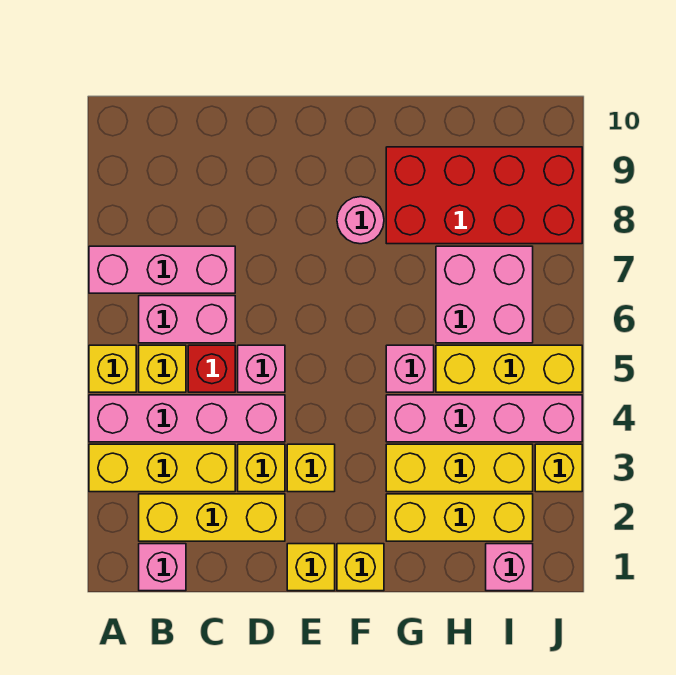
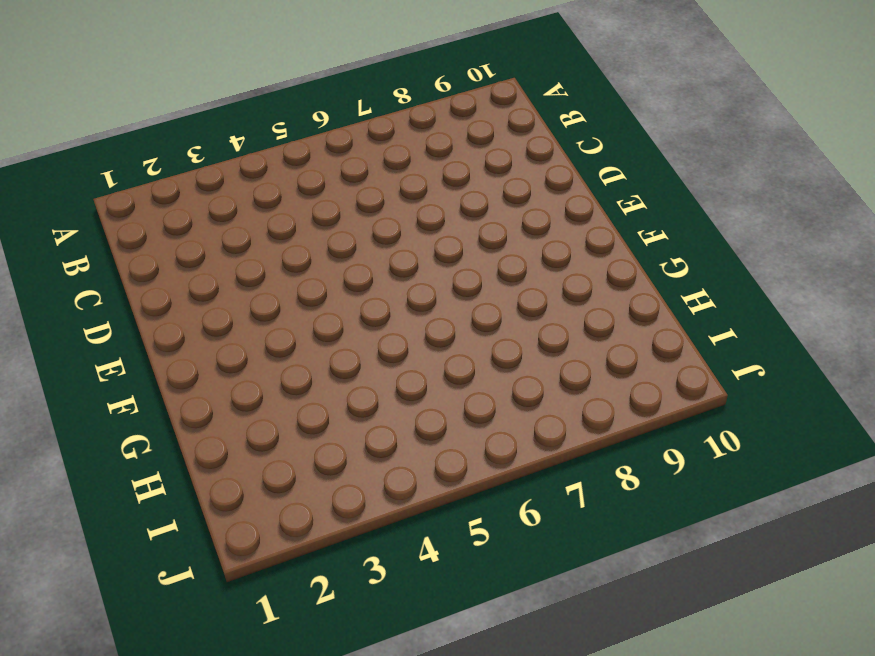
none -> yellow brick A3:C3 level 1
none -> pink brick A4:D4 level 1
none -> yellow brick A5 level 1

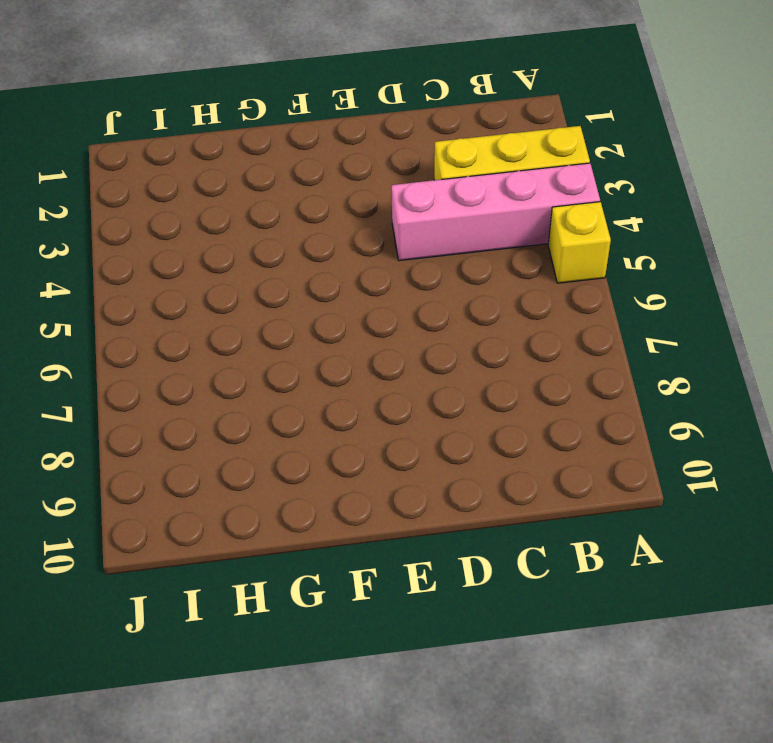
none -> pink brick A7:C7 level 1
none -> pink brick B1 level 1
none -> yellow brick B2:D2 level 1

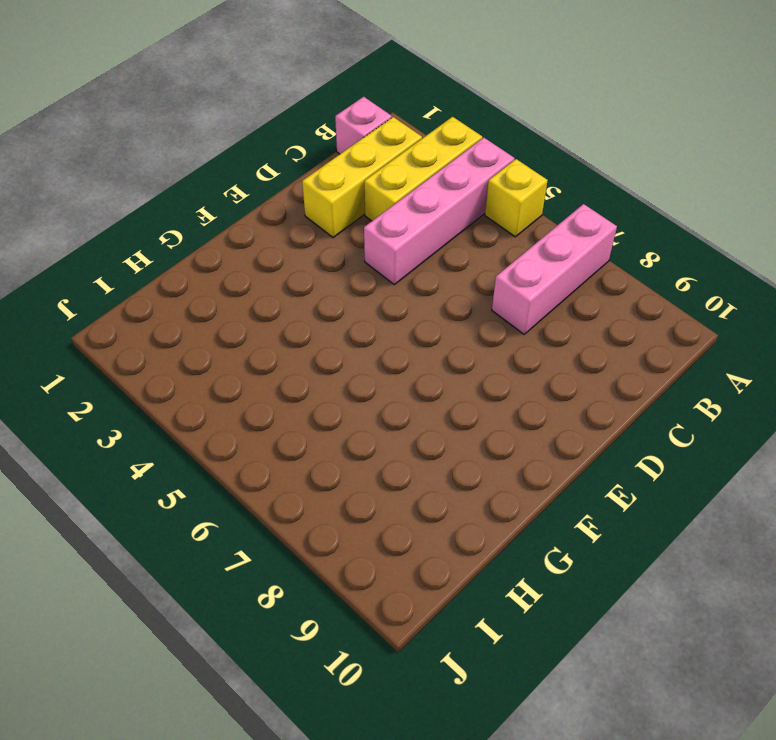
none -> yellow brick B5 level 1
none -> pink brick B6:C6 level 1
none -> red brick C5 level 1

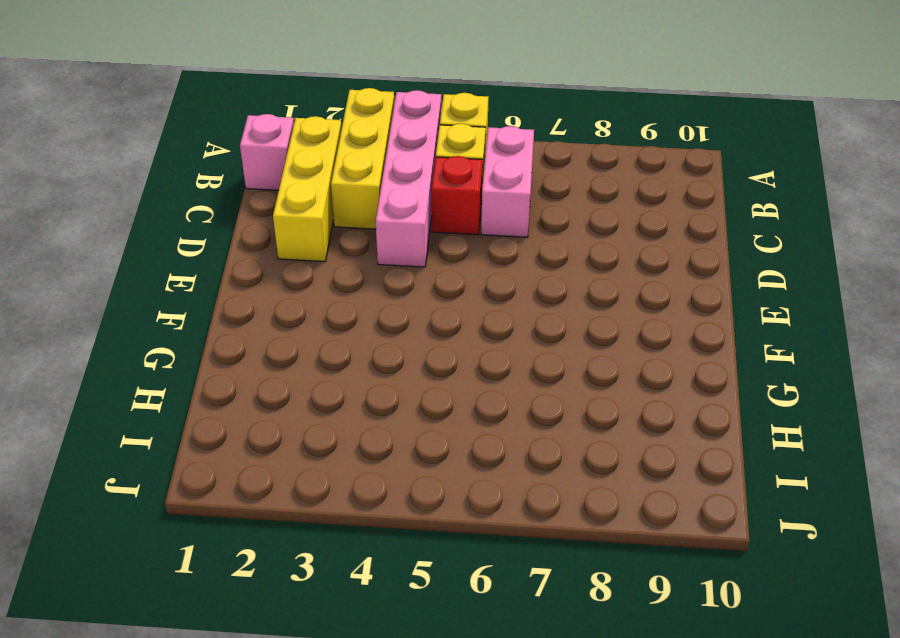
none -> pink brick A7:C7 level 1
none -> yellow brick D3 level 1
none -> pink brick D5 level 1

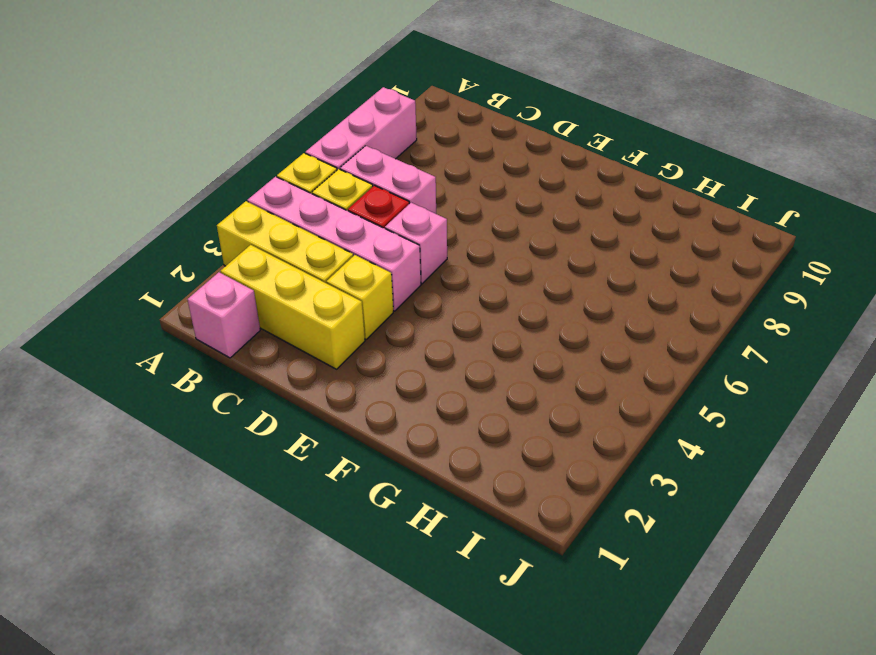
pink brick A6:A8 level 1 -> pink brick A7:C7 level 1
none -> yellow brick E1 level 1
none -> yellow brick E3 level 1
none -> yellow brick F1 level 1

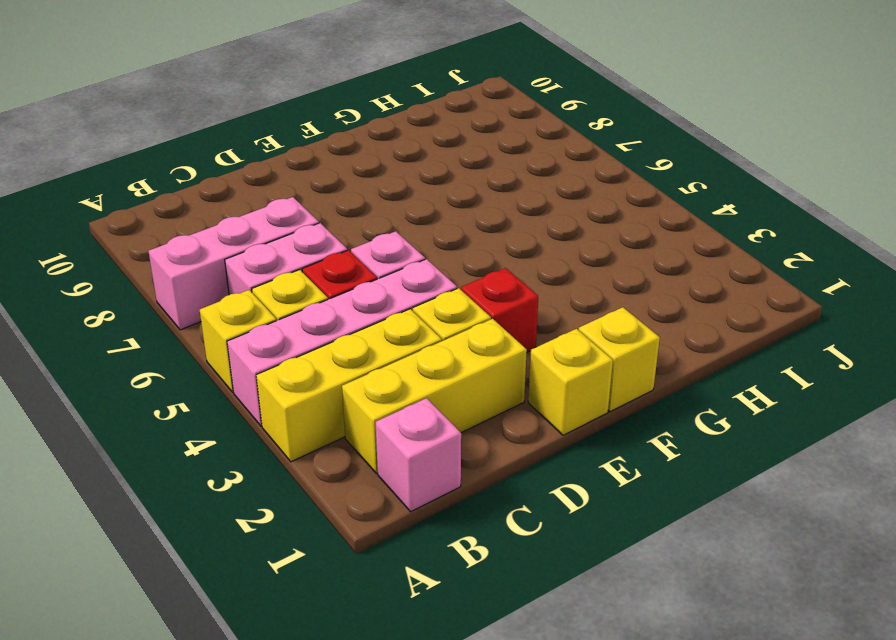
red brick E3 level 1 -> yellow brick E3 level 1
none -> pink round brick F8 level 1
none -> yellow brick G2:I2 level 1
none -> yellow brick G3:I3 level 1

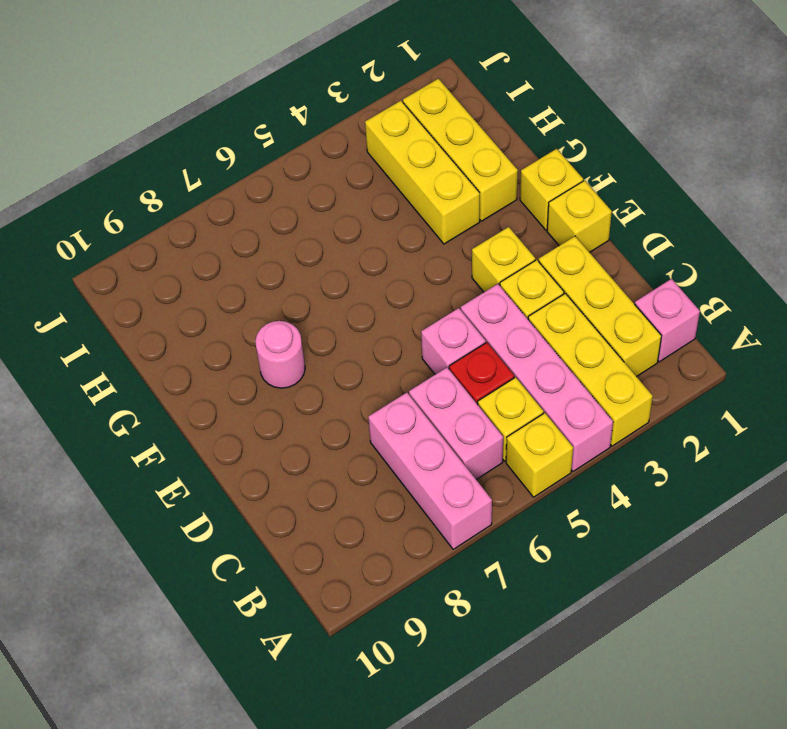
none -> pink brick G4:J4 level 1
none -> pink brick G5 level 1
none -> red brick G8:J9 level 1

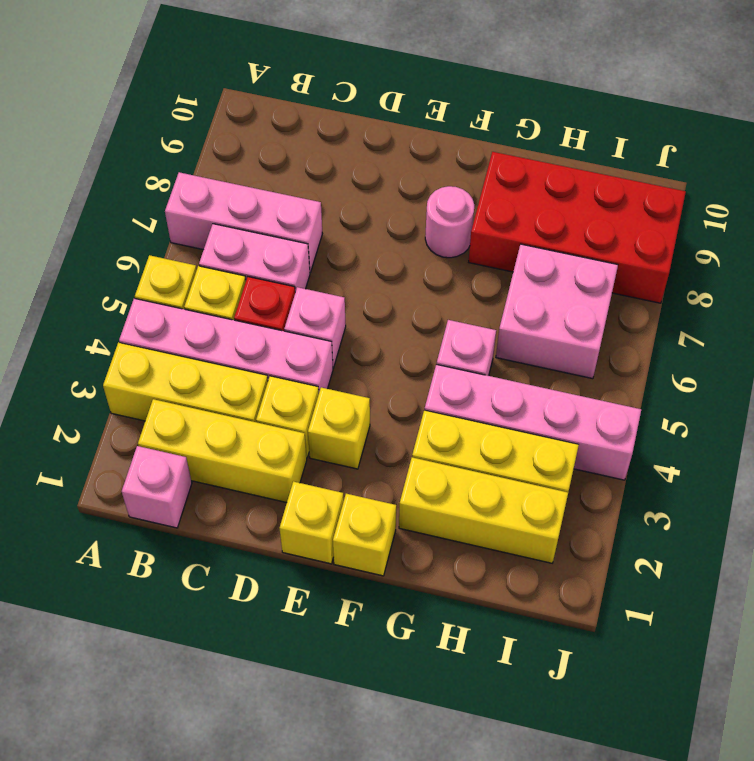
none -> yellow brick H5:J5 level 1
none -> pink brick I1 level 1
none -> yellow brick J3 level 1

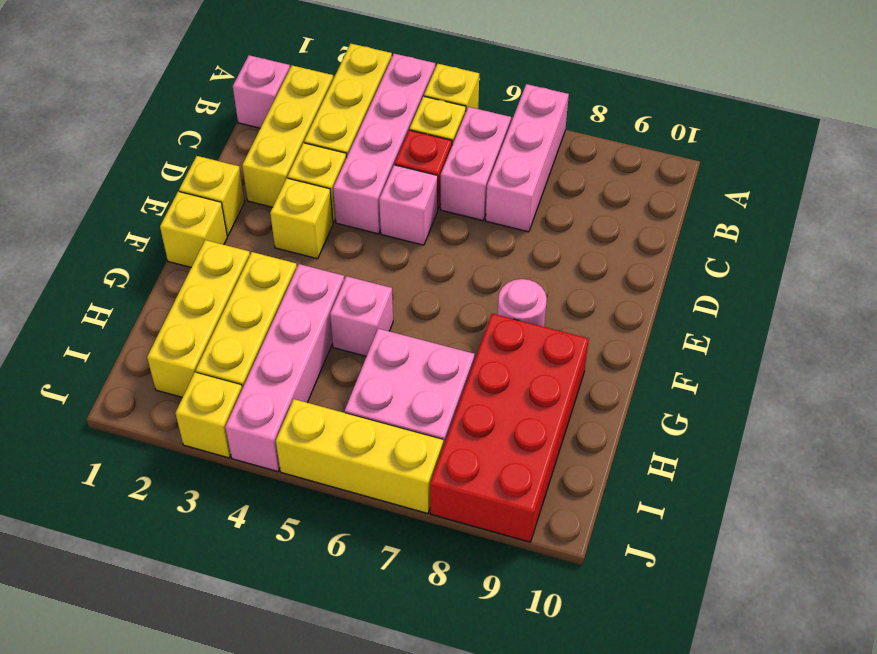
yellow brick J5:J7 level 1 -> yellow brick H5:J5 level 1
none -> pink brick I1 level 1

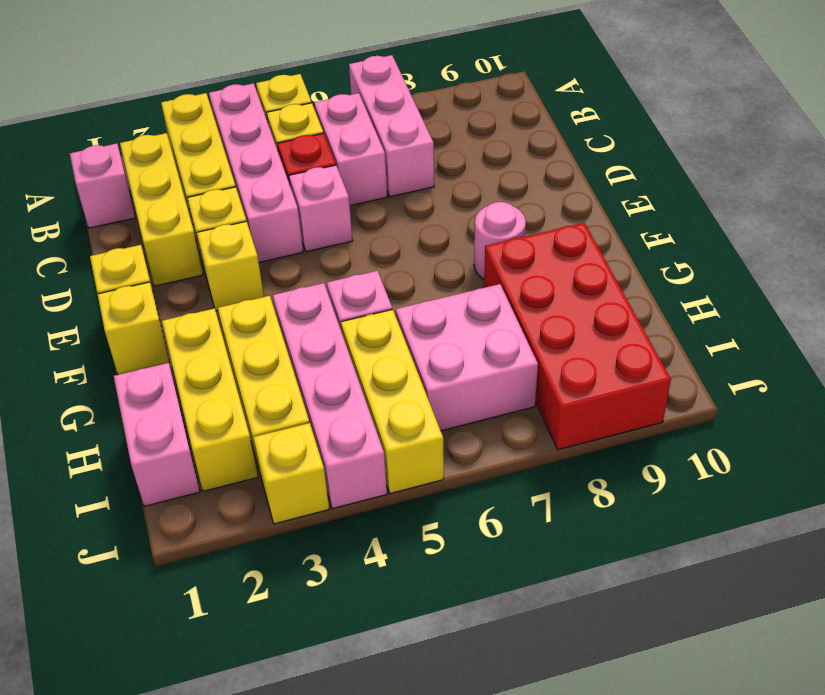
pink brick H1:I1 level 1 -> pink brick I1 level 1

